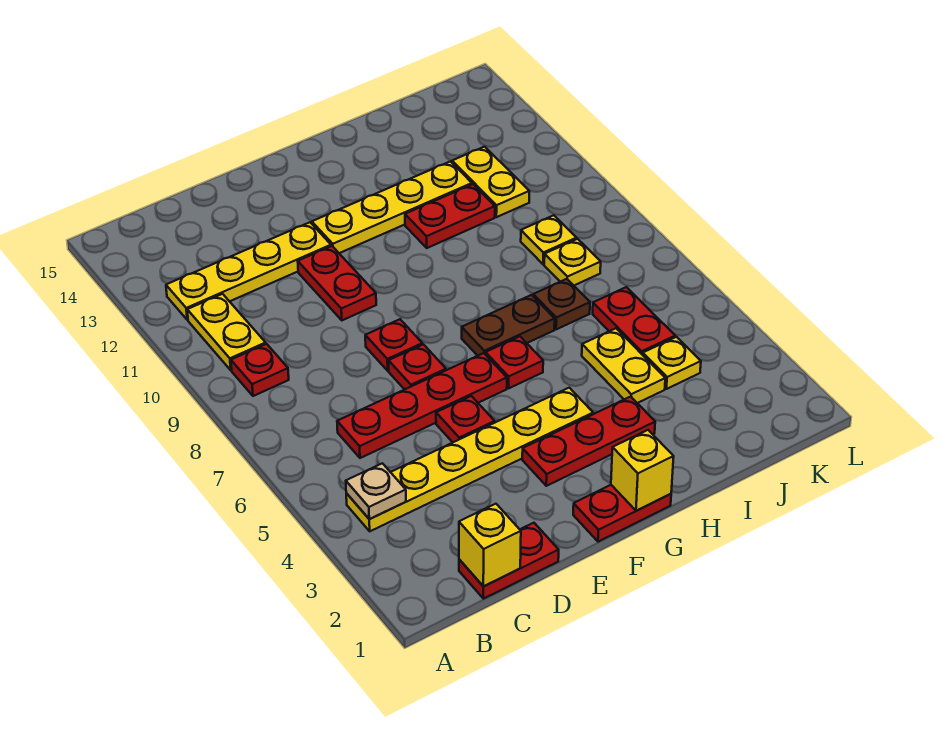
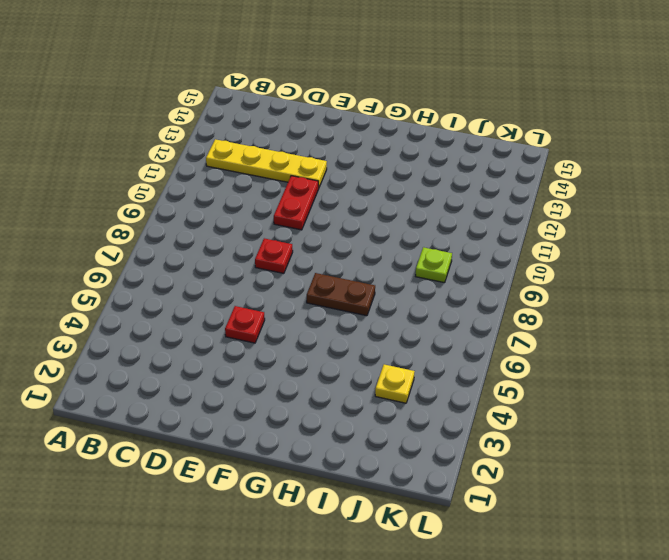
lime plate J9 level 1 -> yellow plate J9 level 1
none -> yellow plate B4:G4 level 1
none -> red plate B9 level 1
none -> yellow plate B10:B11 level 1

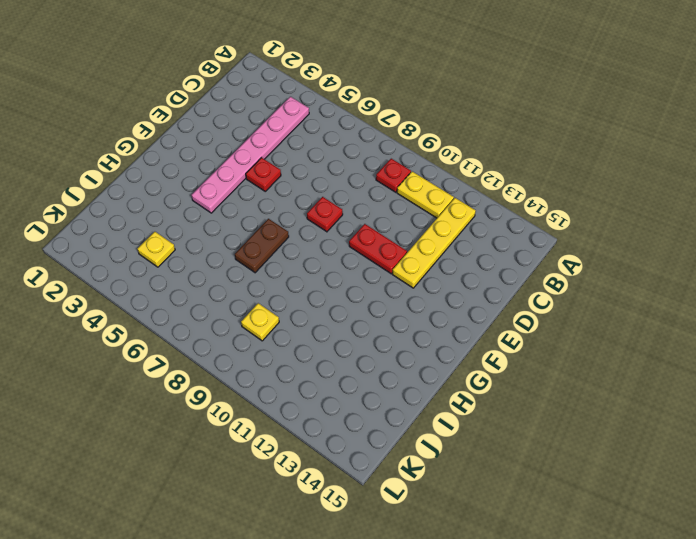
pink plate B4:G4 level 1 -> yellow plate B4:G4 level 1
none -> red plate C1:D1 level 1
none -> red plate C6:F6 level 1
none -> red plate E7 level 1

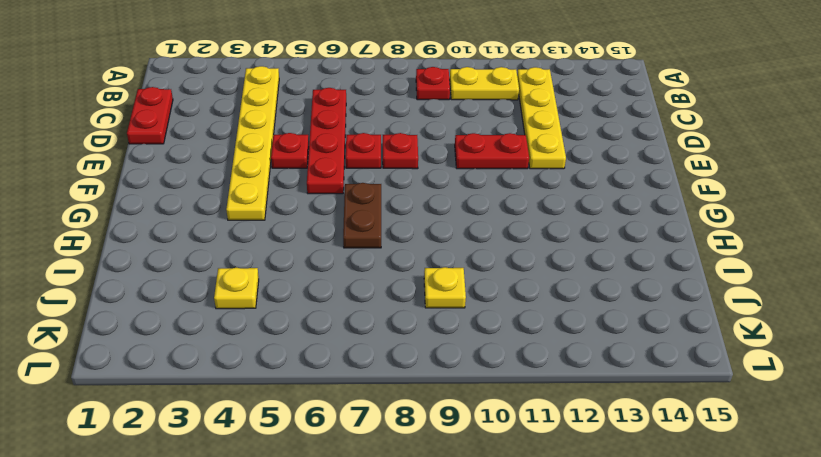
none -> red plate F1:G1 level 1
none -> red plate F3:H3 level 1
none -> yellow plate F12:I12 level 1

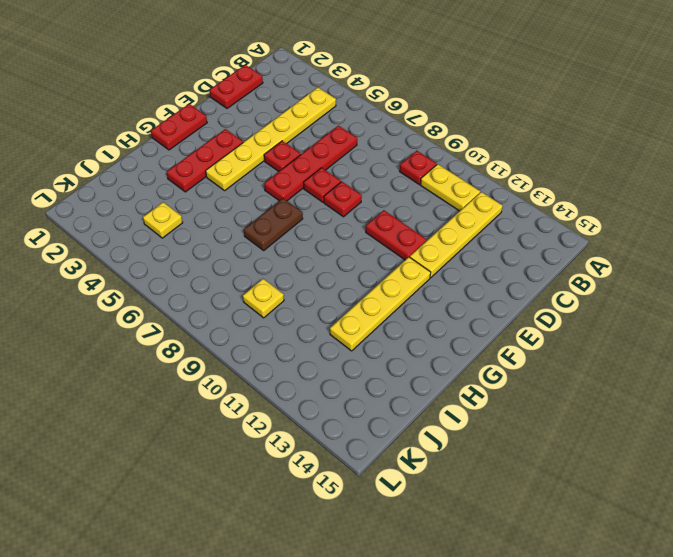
none -> red plate G6 level 1
none -> red plate H11:I11 level 1
none -> yellow plate I4:I5 level 1

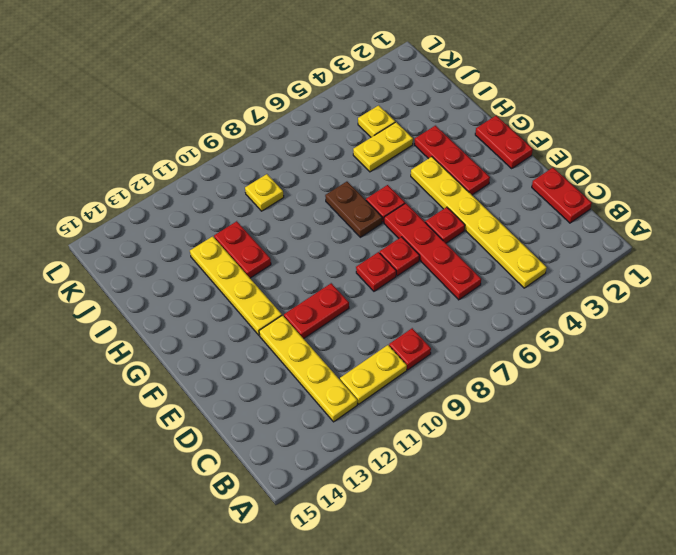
none -> brown plate I7 level 1
none -> red plate J5:J6 level 1
none -> yellow plate J8 level 1

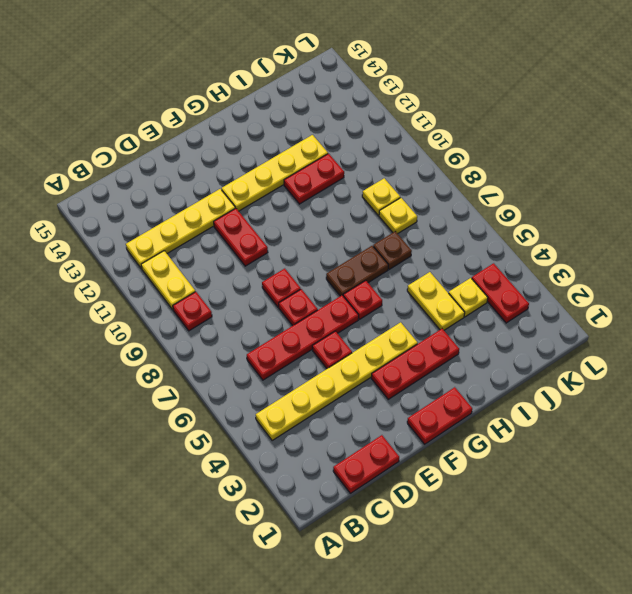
red plate K3:K4 level 1 -> red plate J5:J6 level 1
none -> yellow plate J11:J12 level 1
none -> tan plate B4 level 2
none -> yellow brick C1 level 2

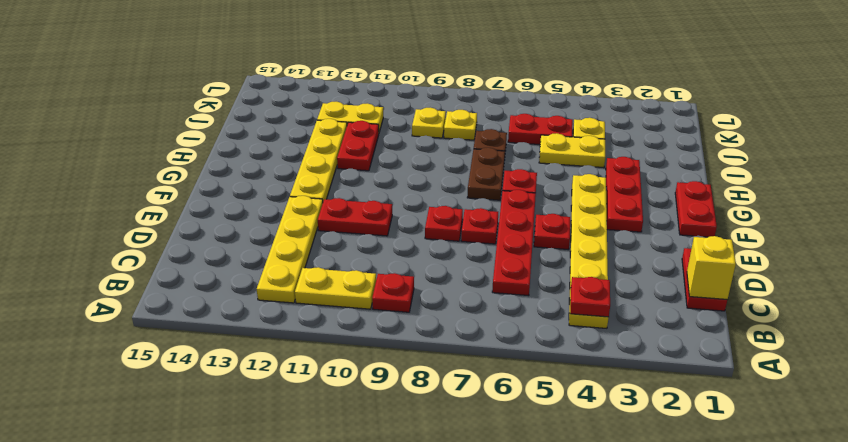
red plate B4 level 2 -> tan plate B4 level 2
none -> yellow brick G1 level 2

